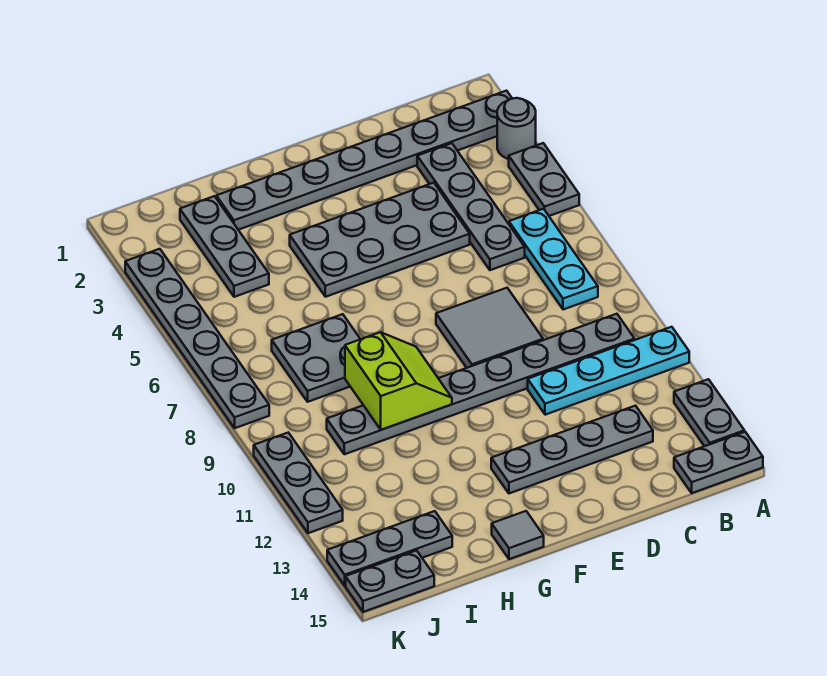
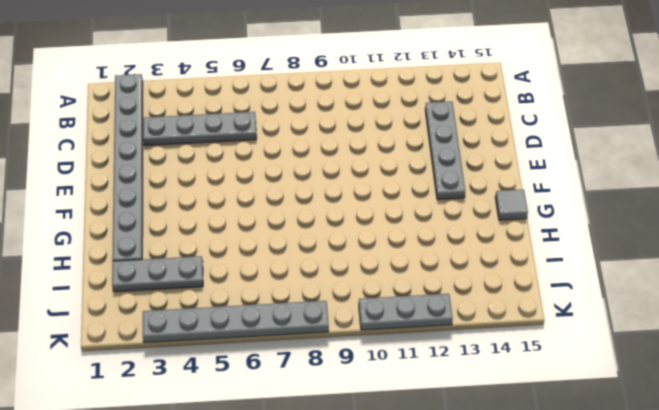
none -> grey round brick A3 level 1
none -> grey plate A4:A5 level 1
none -> cyan plate A11:D11 level 1

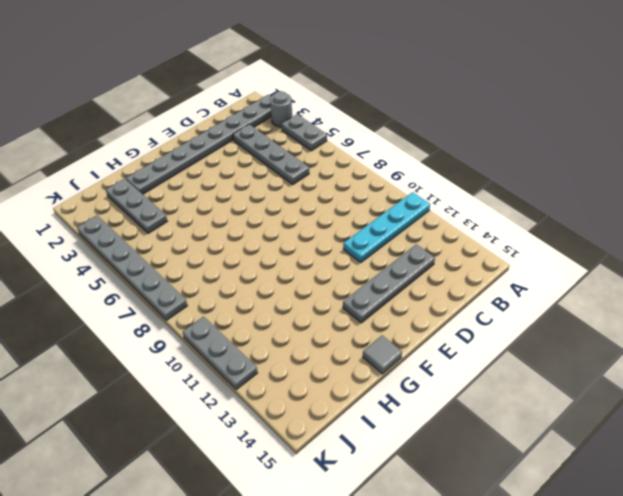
none -> grey plate A13:A14 level 1
none -> grey plate A15:B15 level 1
none -> cyan plate B6:B8 level 1

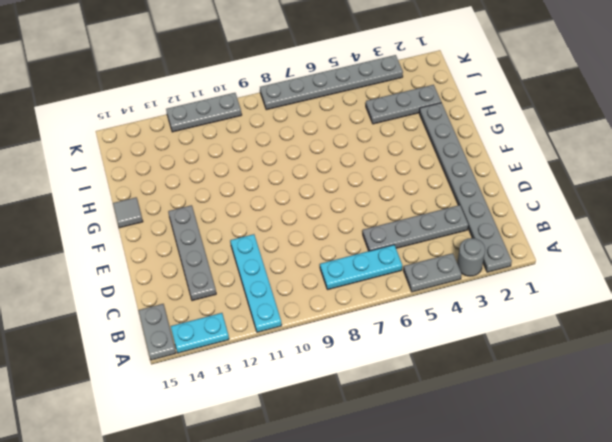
cyan plate A13:A14 level 1 -> grey plate A13:A14 level 1
none -> grey plate B10:I10 level 1
none -> grey plate D4:G5 level 1
none -> grey tile D8:E9 level 1

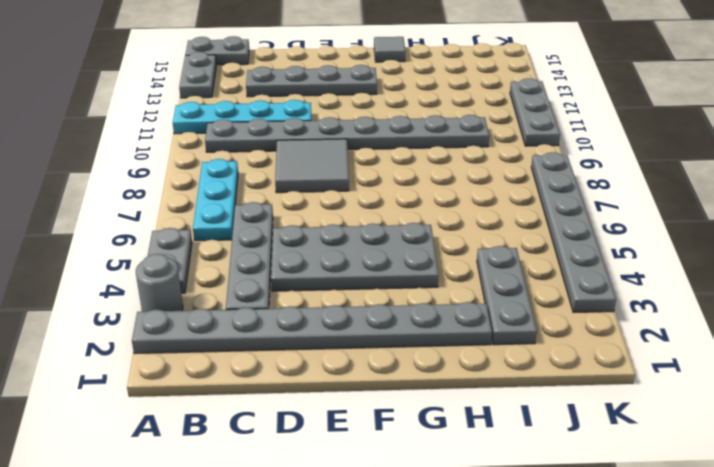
none -> grey plate H7:I8 level 1
none -> grey plate I14:K14 level 1
none -> grey plate J15:K15 level 1

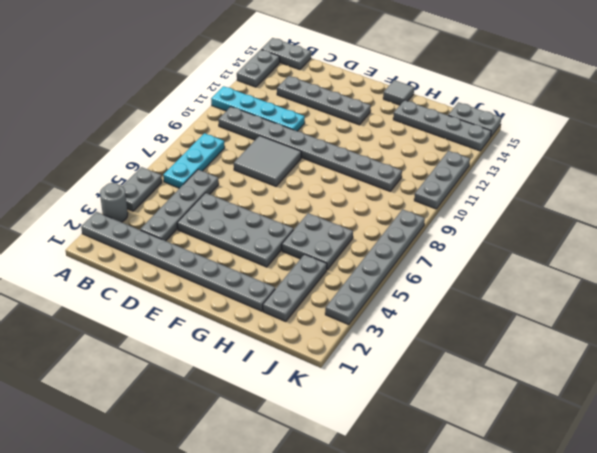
grey plate H5:I6 level 1 -> grey plate H7:I8 level 1
grey plate H14:K14 level 1 -> grey plate I14:K14 level 1
none -> lime slope G9:H10 level 2 top H

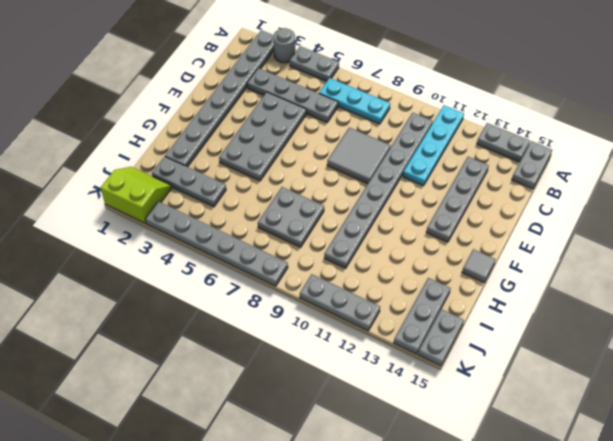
lime slope J1:K2 level 1 top K -> lime slope G9:H10 level 2 top H

